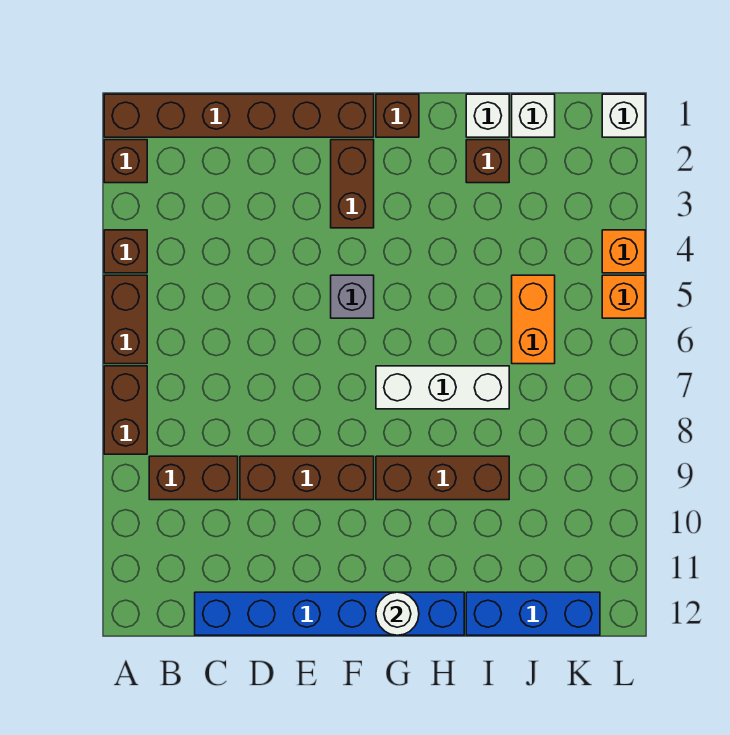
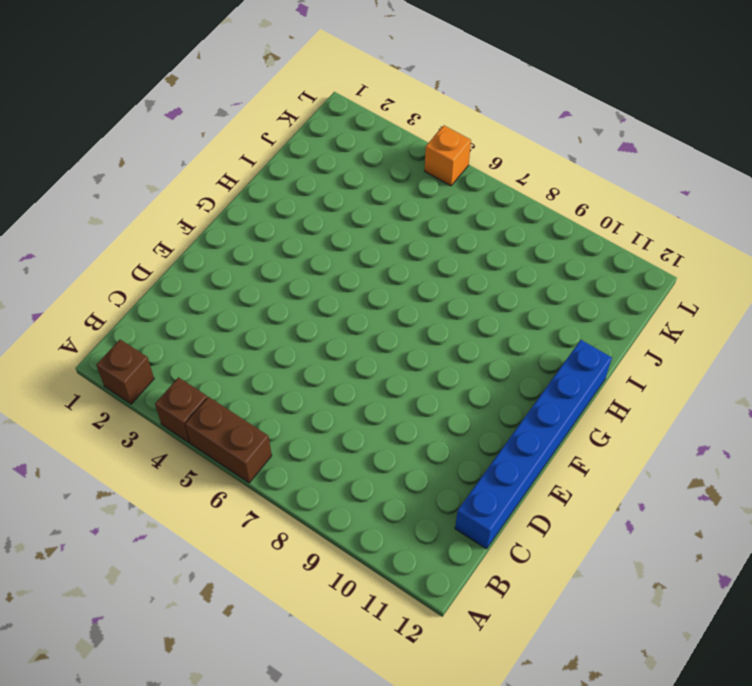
none -> brown brick A1:F1 level 1
none -> brown brick A7:A8 level 1
none -> brown brick B9:C9 level 1

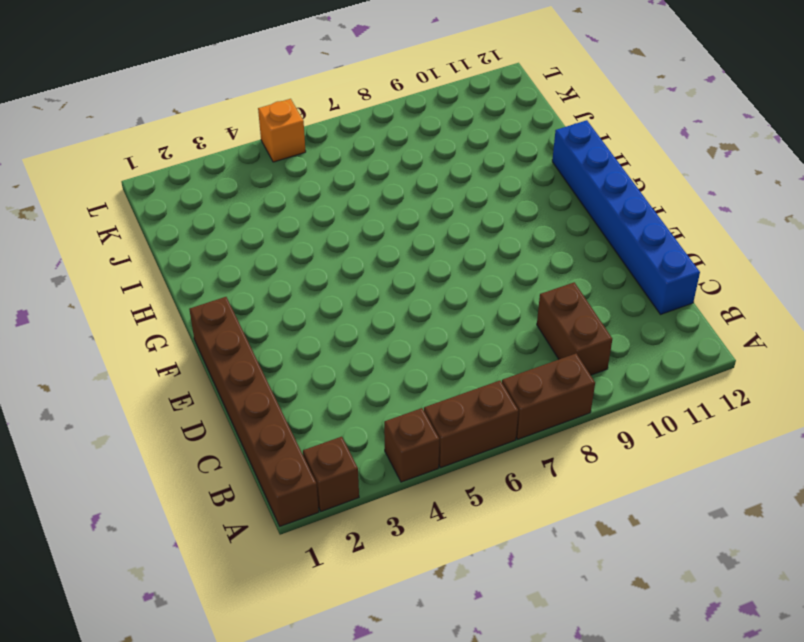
none -> brown brick D9:F9 level 1
none -> brown brick F2:F3 level 1
none -> grey brick F5 level 1

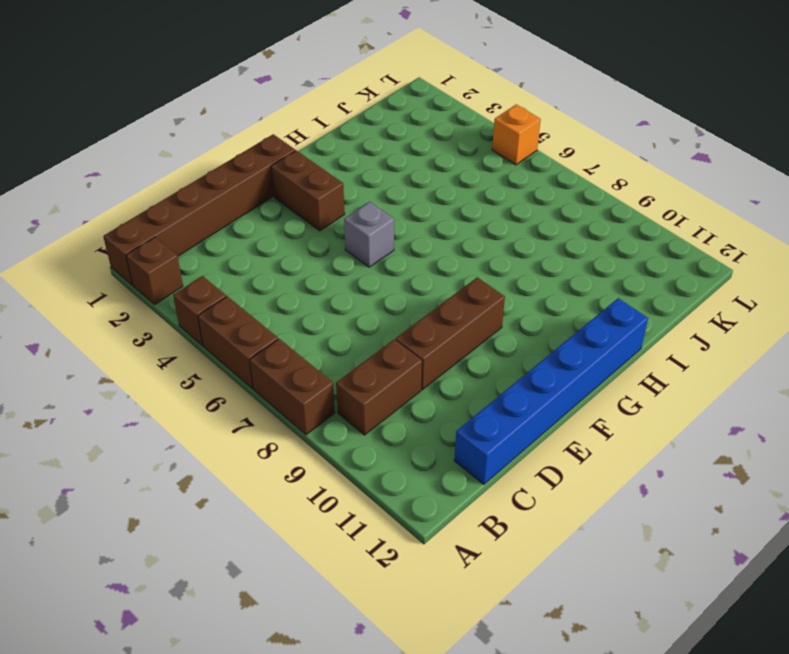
none -> brown brick G1 level 1
none -> white brick G7:I7 level 1
none -> brown brick G9:I9 level 1

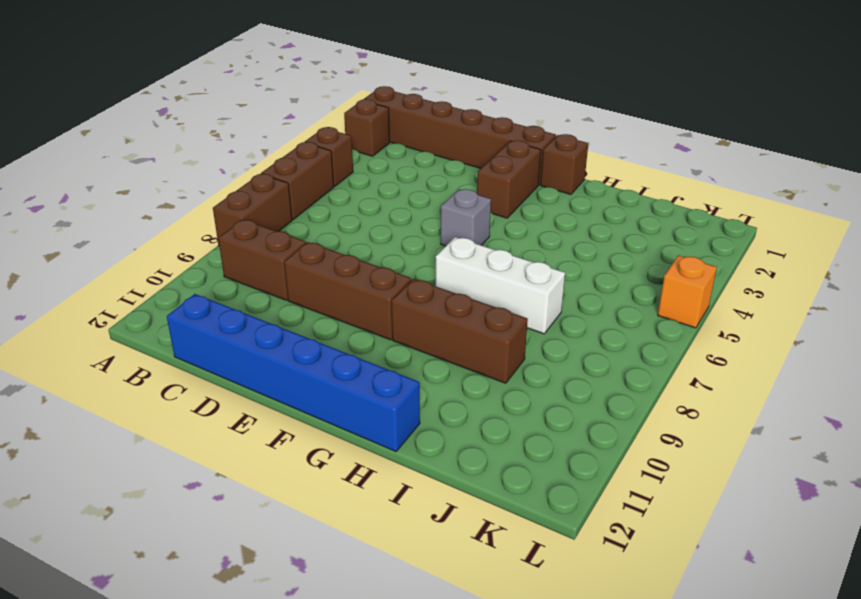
none -> white brick I1 level 1
none -> brown brick I2 level 1
none -> blue brick I12:K12 level 1

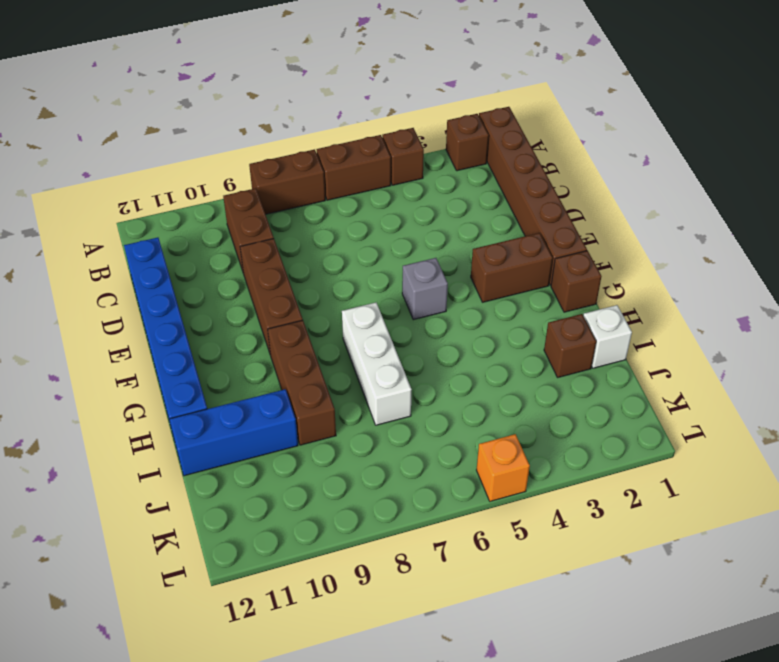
blue brick I10:I12 level 1 -> blue brick I12:K12 level 1
none -> white brick J1 level 1
none -> orange brick J5:J6 level 1
none -> white brick L1 level 1

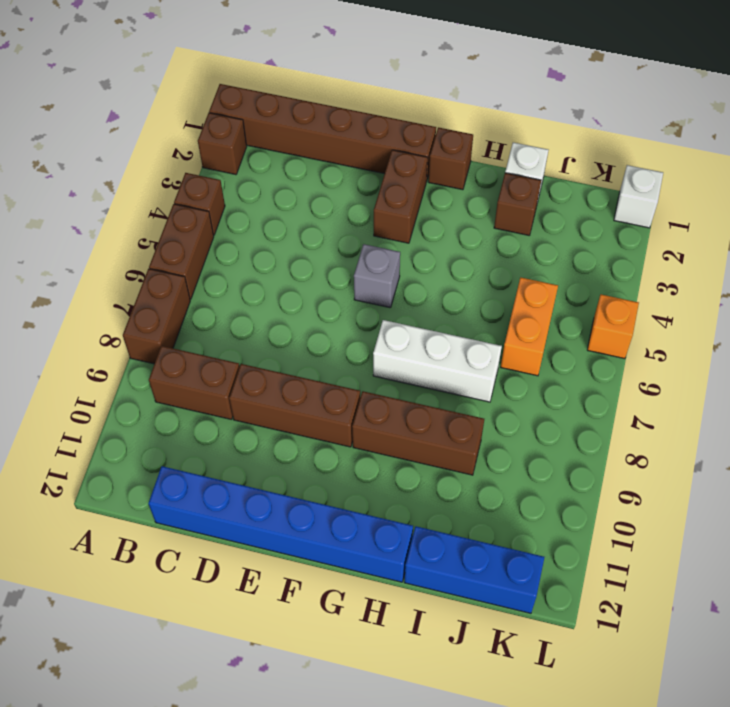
none -> white brick J1 level 1
none -> orange brick L4 level 1
none -> white round brick G12 level 2

